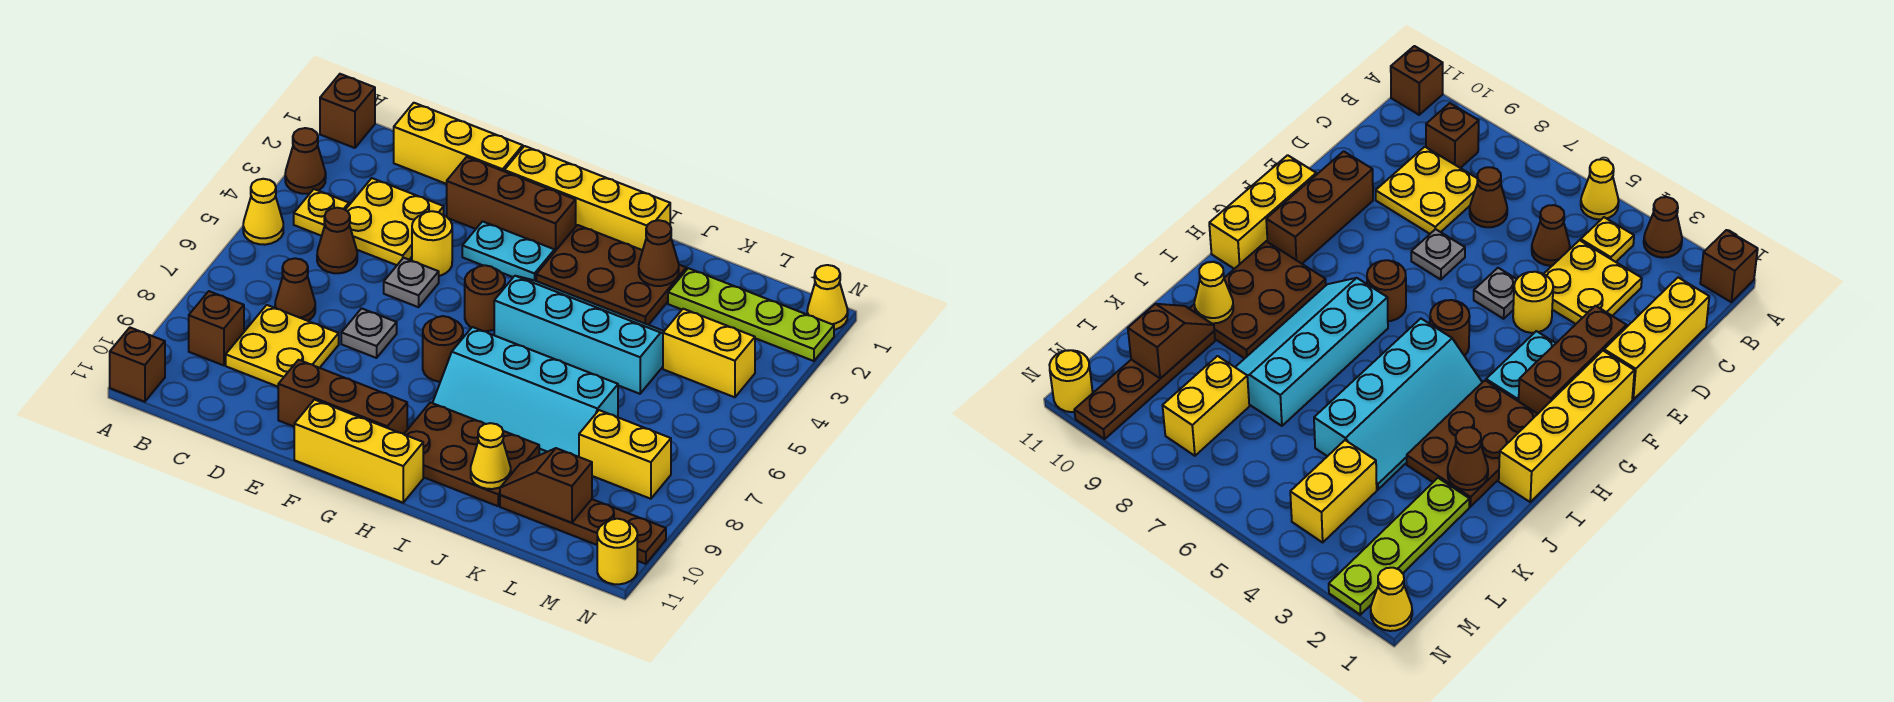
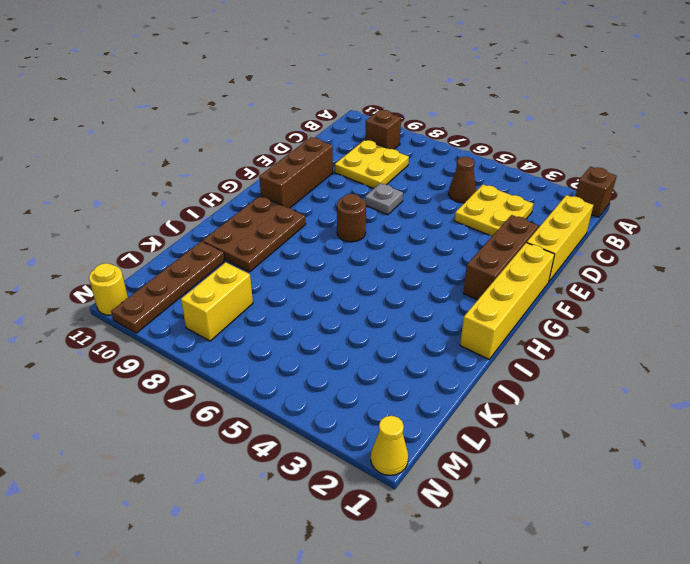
none -> brown cone A3 level 1
none -> yellow cone A5 level 1
none -> brown brick A11 level 1
none -> yellow plate B4 level 1

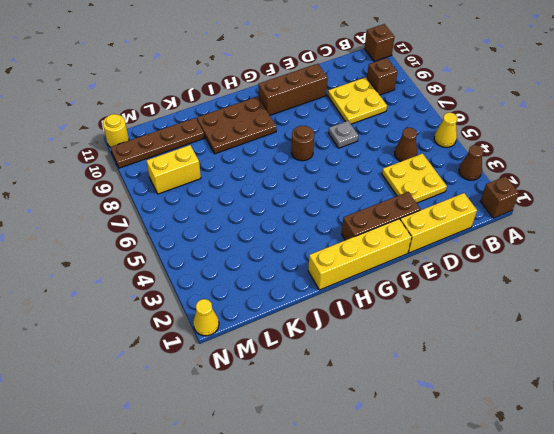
none -> yellow plate B4 level 1
none -> brown cone C7 level 1
none -> yellow round brick E4 level 1
none -> grey plate E5 level 1

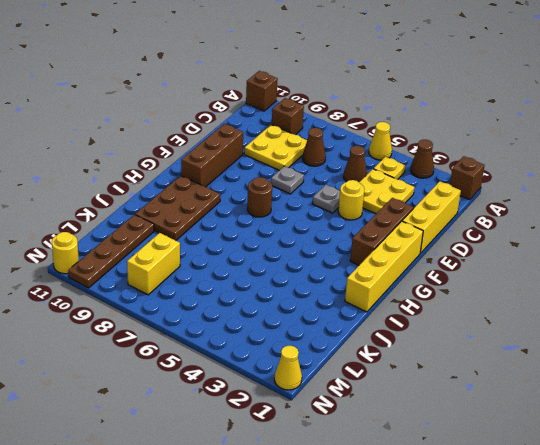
none -> cyan plate F3:G3 level 1
none -> yellow brick F11:H11 level 1
none -> brown round brick G5 level 1
none -> brown plate H2:J3 level 1

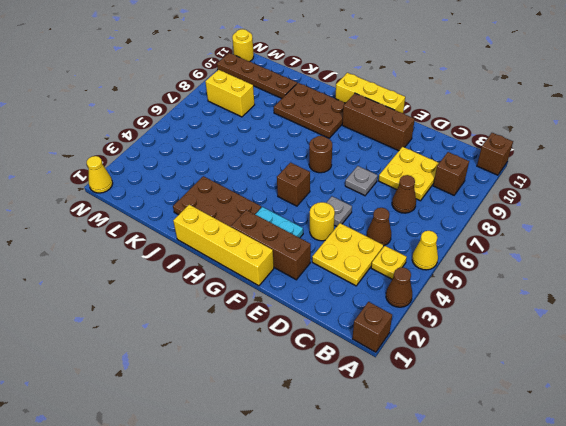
brown brick G5 level 1 -> brown round brick G5 level 1
none -> yellow brick C1:E1 level 1
none -> cyan slope H4:K5 level 1 top 5
none -> cyan slope H7:K8 level 1 top 7
none -> lime plate K2:N2 level 1

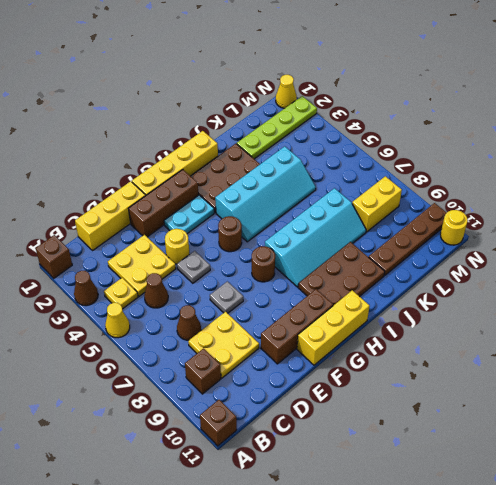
cyan slope H4:K5 level 1 top 4 -> cyan slope H4:K5 level 1 top 5
none -> yellow brick L4:M4 level 1
none -> brown cone J2 level 2
none -> yellow cone J10 level 2
none -> brown slope K10:L10 level 2 top L

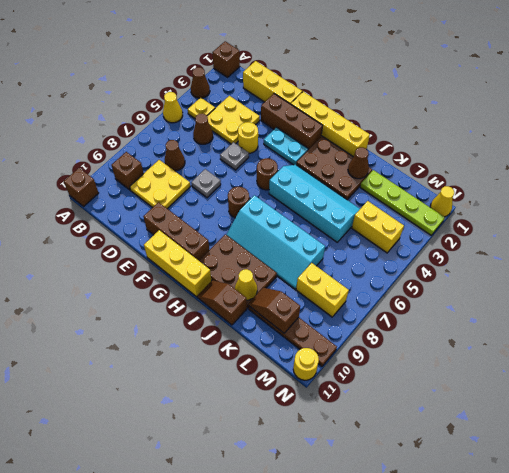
brown slope I11:J11 level 1 top J -> none

